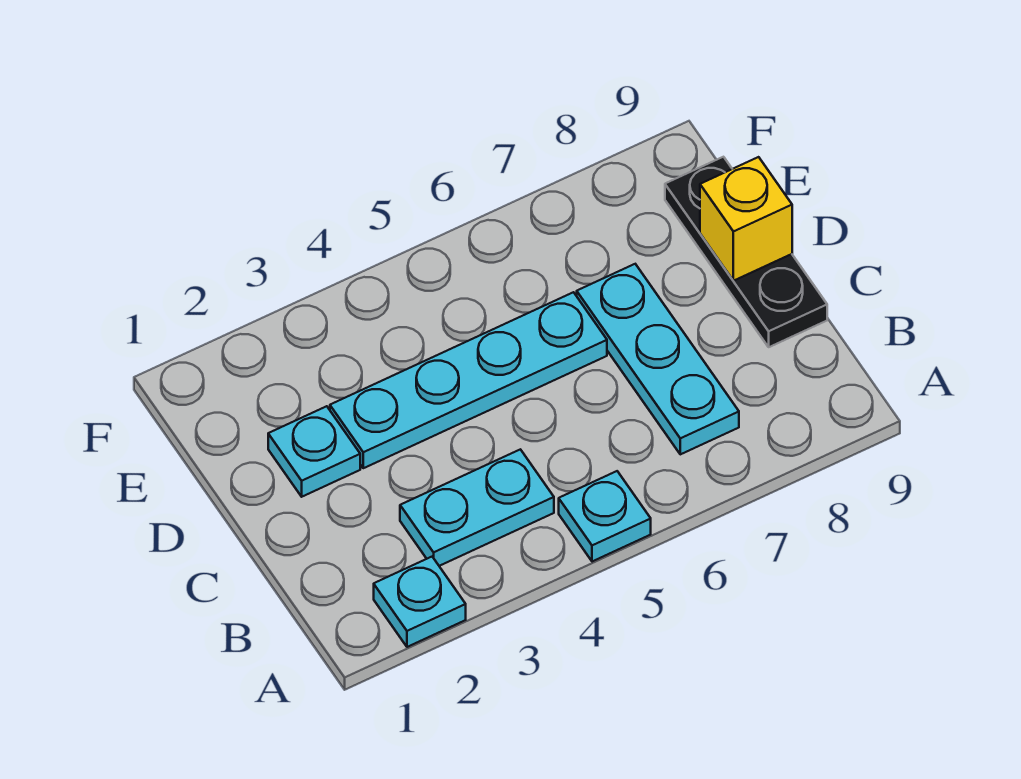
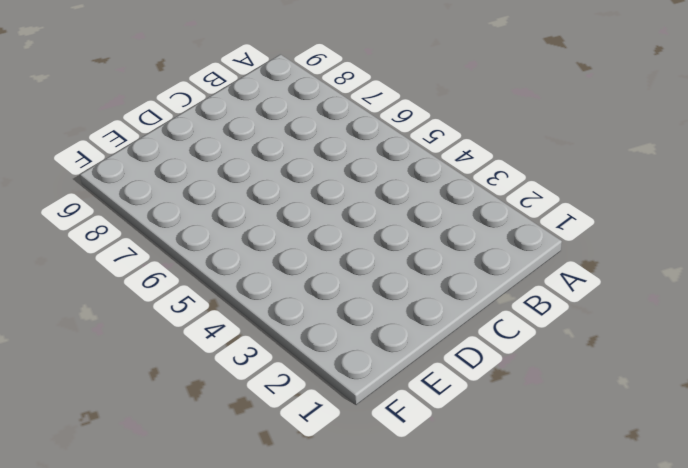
none -> cyan plate A2 level 1
none -> cyan plate A5 level 1

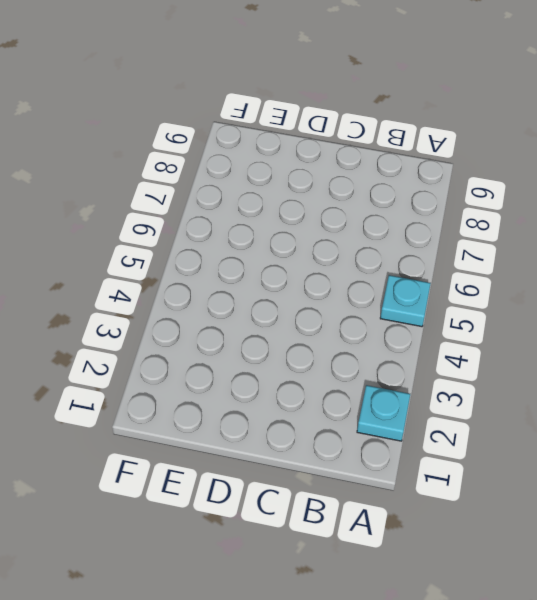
none -> cyan plate B3:B4 level 1
none -> cyan plate B7:D7 level 1

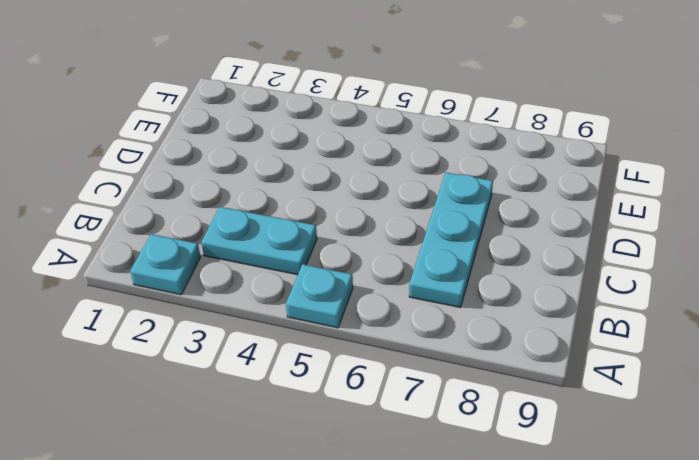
none -> black plate C9:E9 level 1
none -> cyan plate D2 level 1

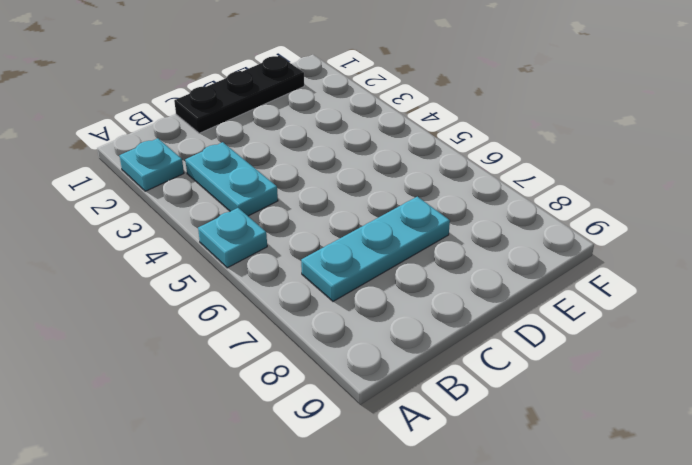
black plate C1:E1 level 1 -> black plate C9:E9 level 1
none -> cyan plate D2 level 1
none -> cyan plate D3:D6 level 1

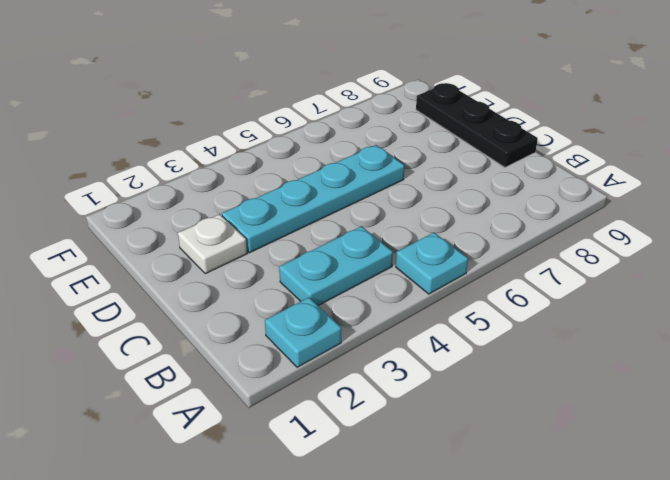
white plate D2 level 1 -> cyan plate D2 level 1
none -> cyan plate B7:D7 level 1
none -> yellow brick D9 level 2

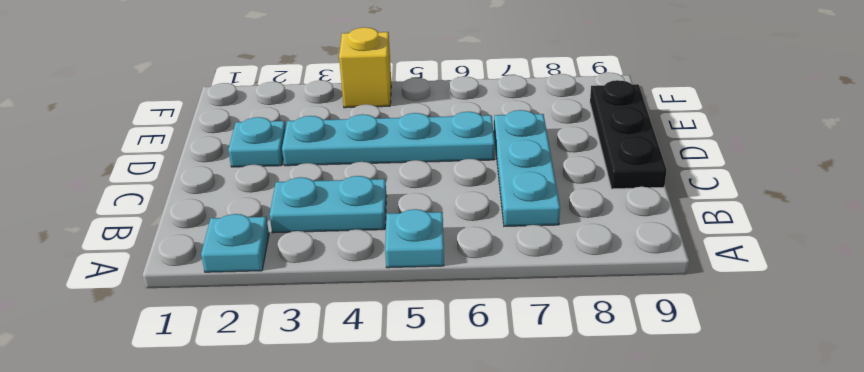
yellow brick F4 level 1 -> yellow brick D9 level 2

